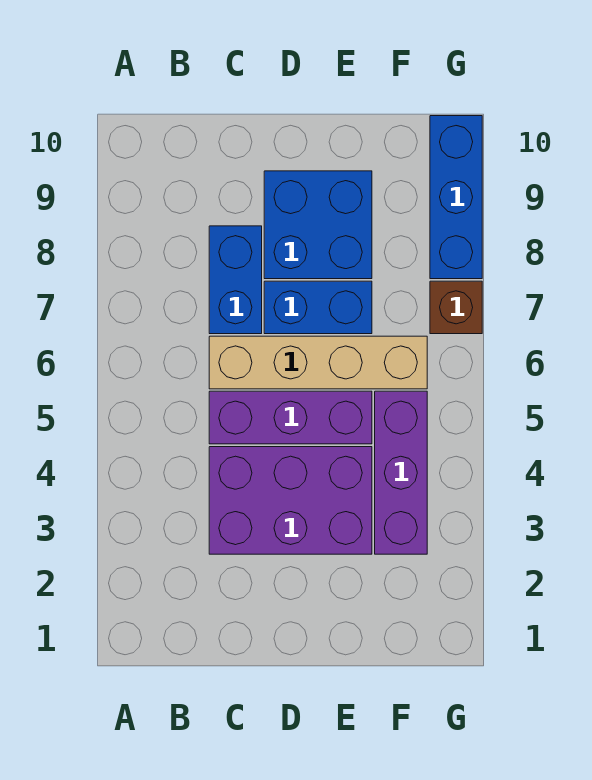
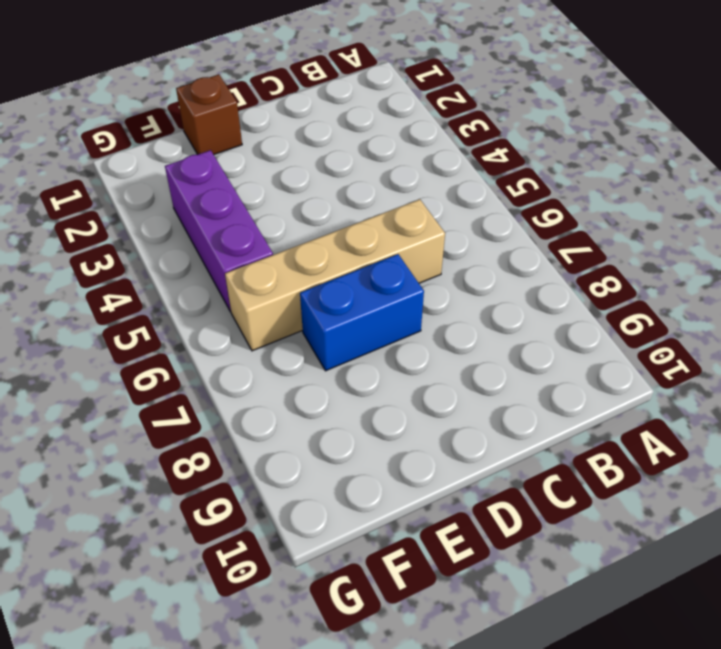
brown brick E1 level 1 -> brown brick G7 level 1
none -> purple brick C3:E4 level 1
none -> purple brick C5:E5 level 1

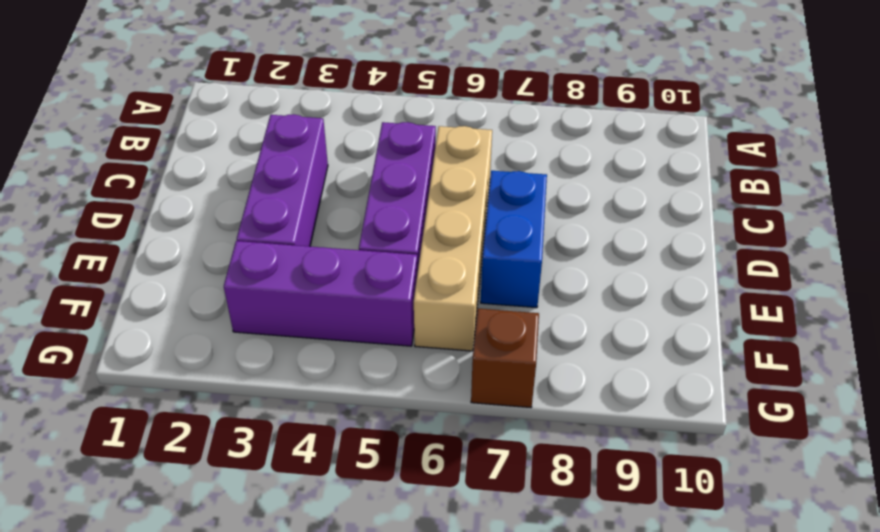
purple brick C3:E3 level 1 -> purple brick C3:E4 level 1
none -> blue brick C7:C8 level 1
none -> blue brick D8:E9 level 1

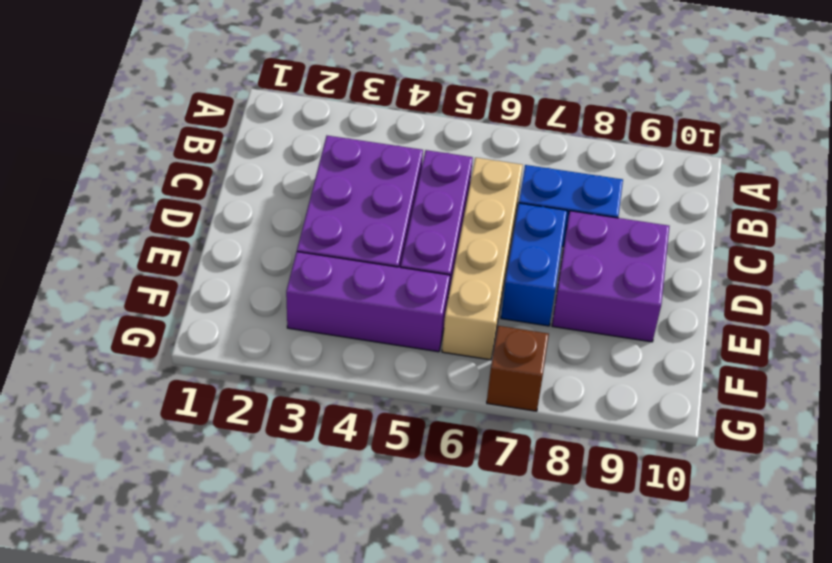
purple brick D8:E9 level 1 -> blue brick D8:E9 level 1
none -> blue brick G8:G10 level 1

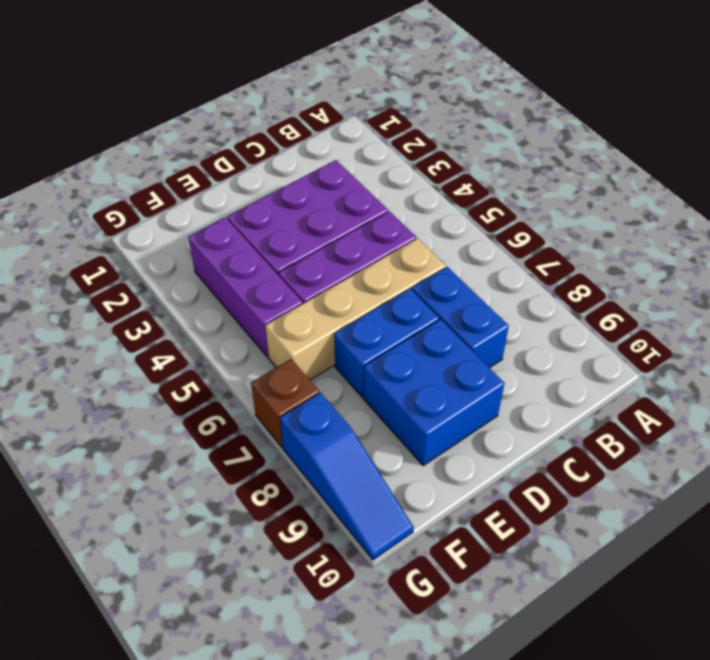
blue slope G8:G10 level 1 top 8 -> blue brick G8:G10 level 1

